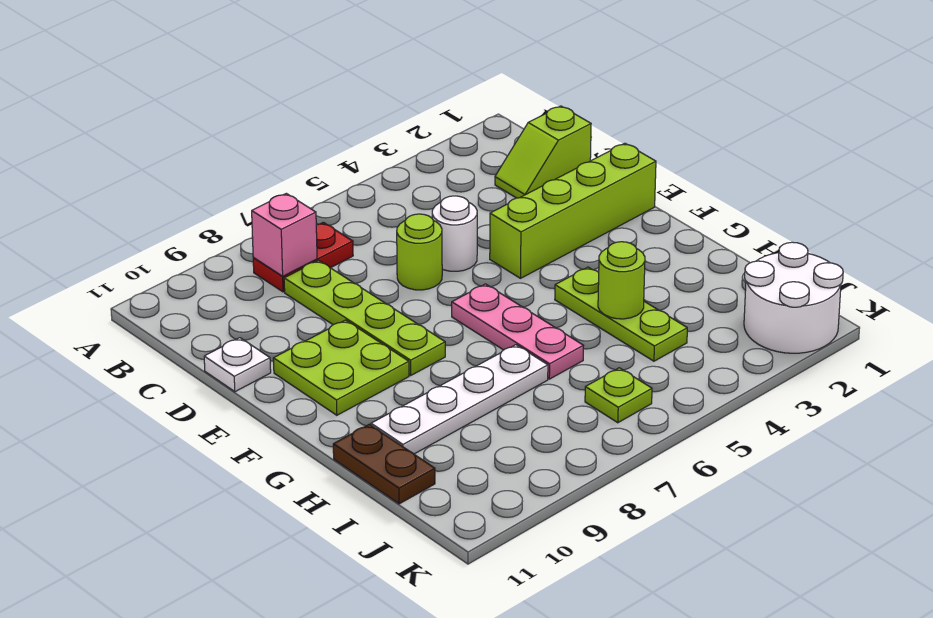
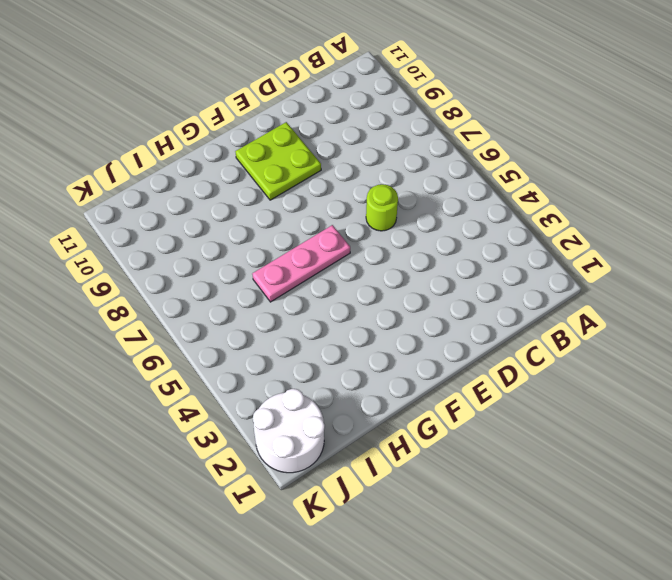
none -> red plate B7:B8 level 1
none -> lime slope C1:C2 level 1 top 1
none -> lime plate C8:F8 level 1

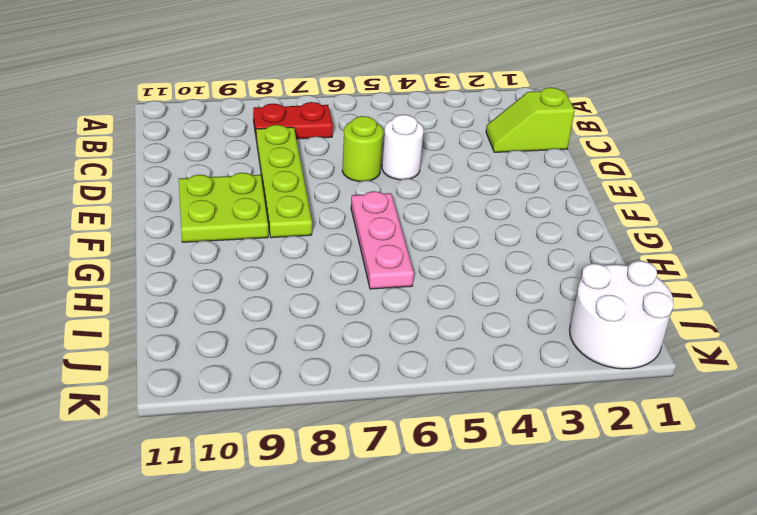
none -> white plate D11 level 1
none -> lime brick E1:E4 level 1
none -> lime plate G4:I4 level 1

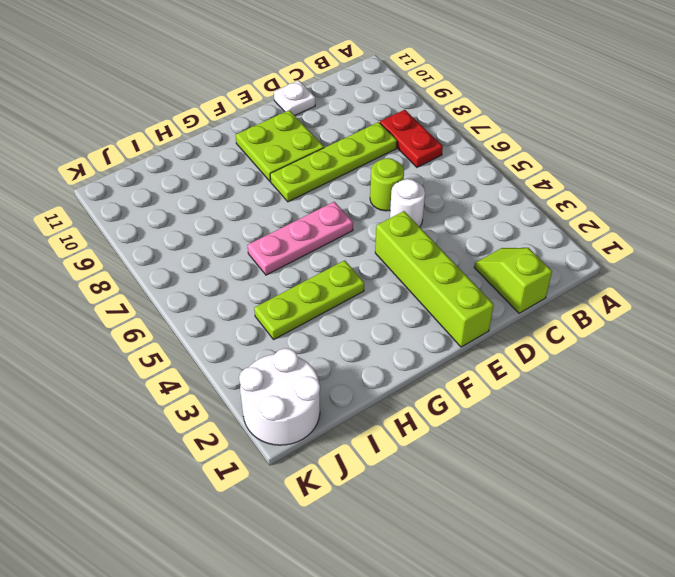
none -> white plate H7:H10 level 1
none -> brown plate H11:I11 level 1
none -> lime plate J6 level 1

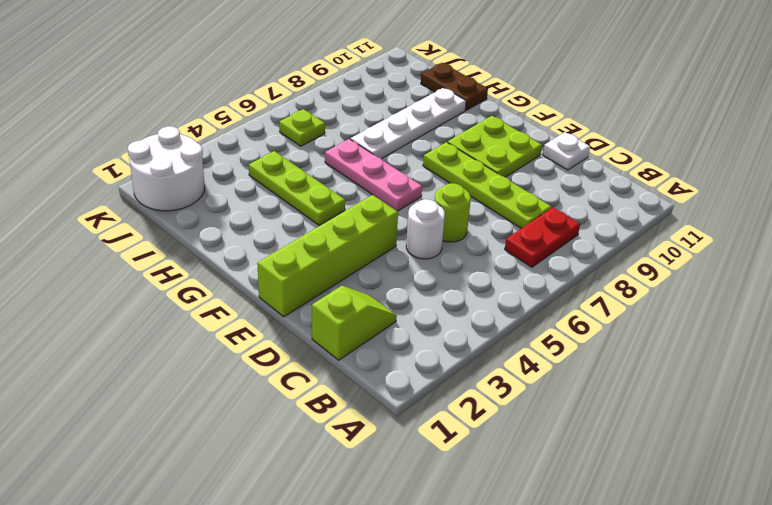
none -> pink brick B8 level 2
none -> lime round brick H4 level 2

